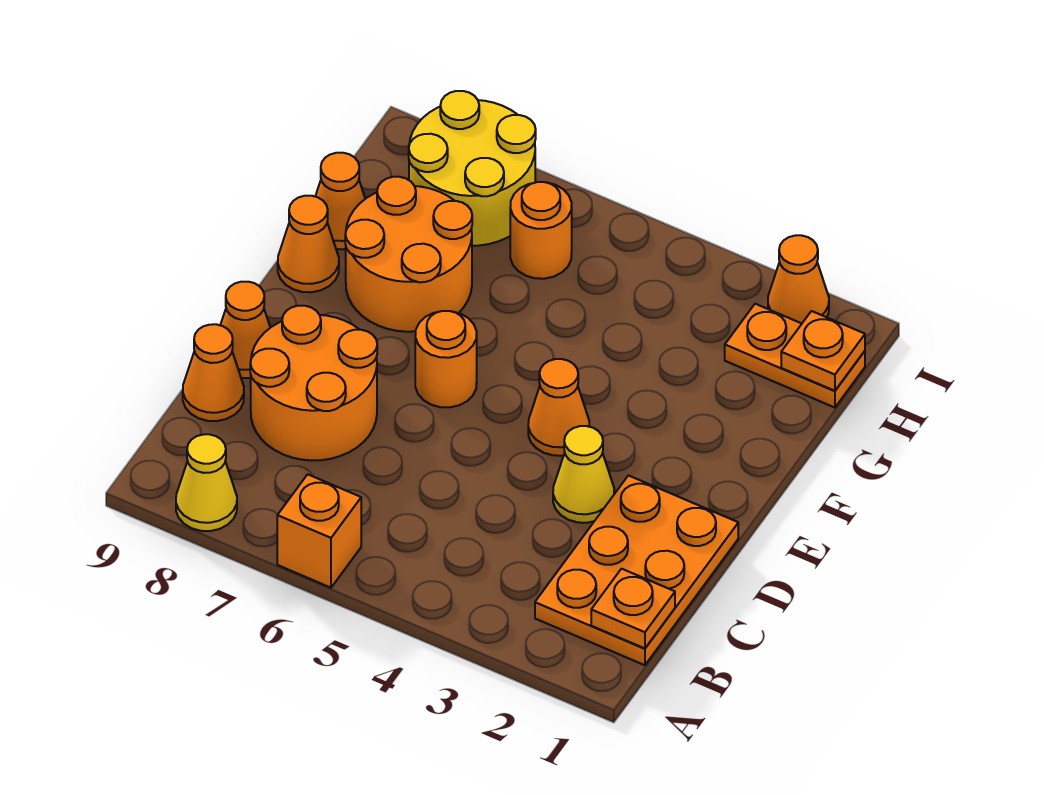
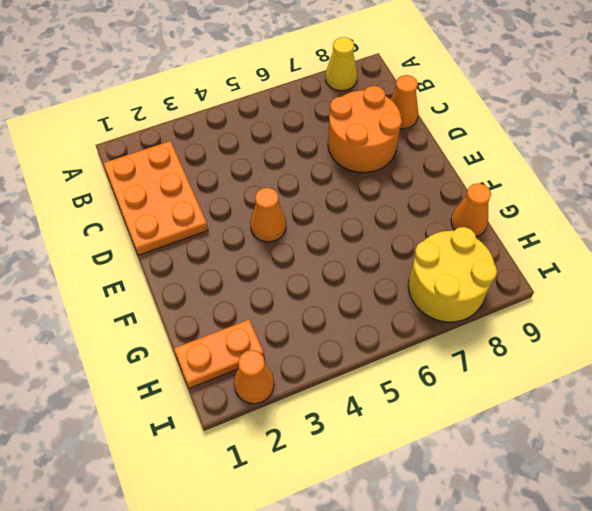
none -> orange brick A6 level 1
none -> yellow cone D3 level 1
none -> orange cone D9 level 1

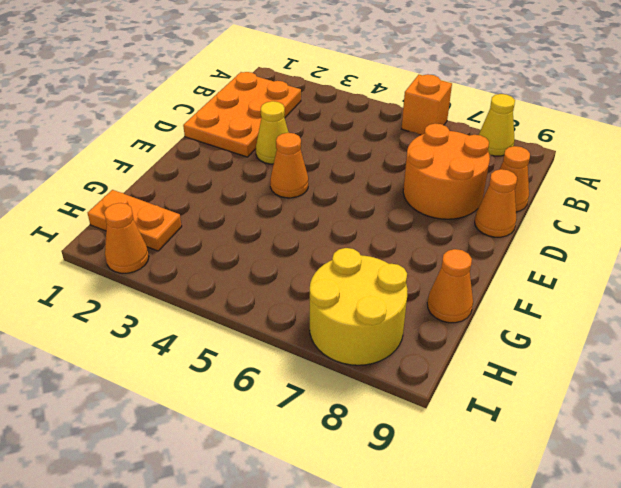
none -> orange round brick E6 level 1
none -> orange round brick F7:G8 level 1
none -> orange cone F9 level 1

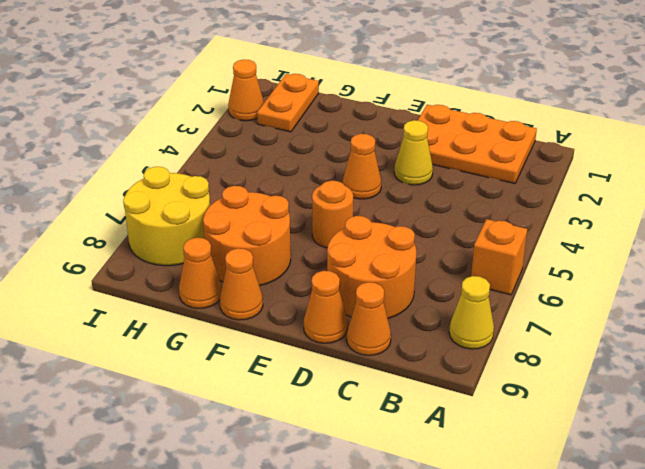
none -> orange round brick H6 level 1
none -> orange plate B1 level 2
none -> orange plate H1 level 2

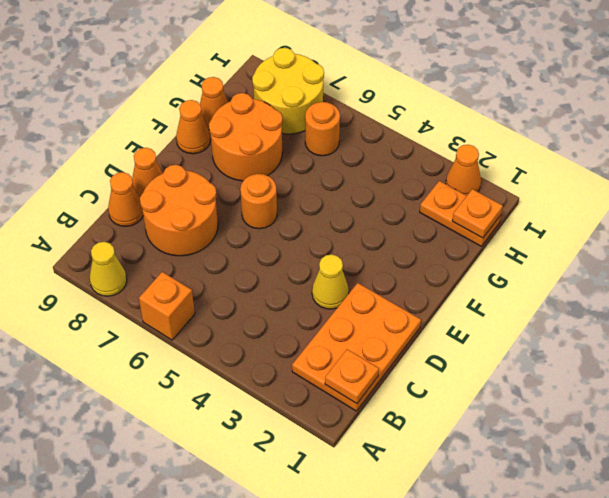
none -> orange cone E4 level 1

